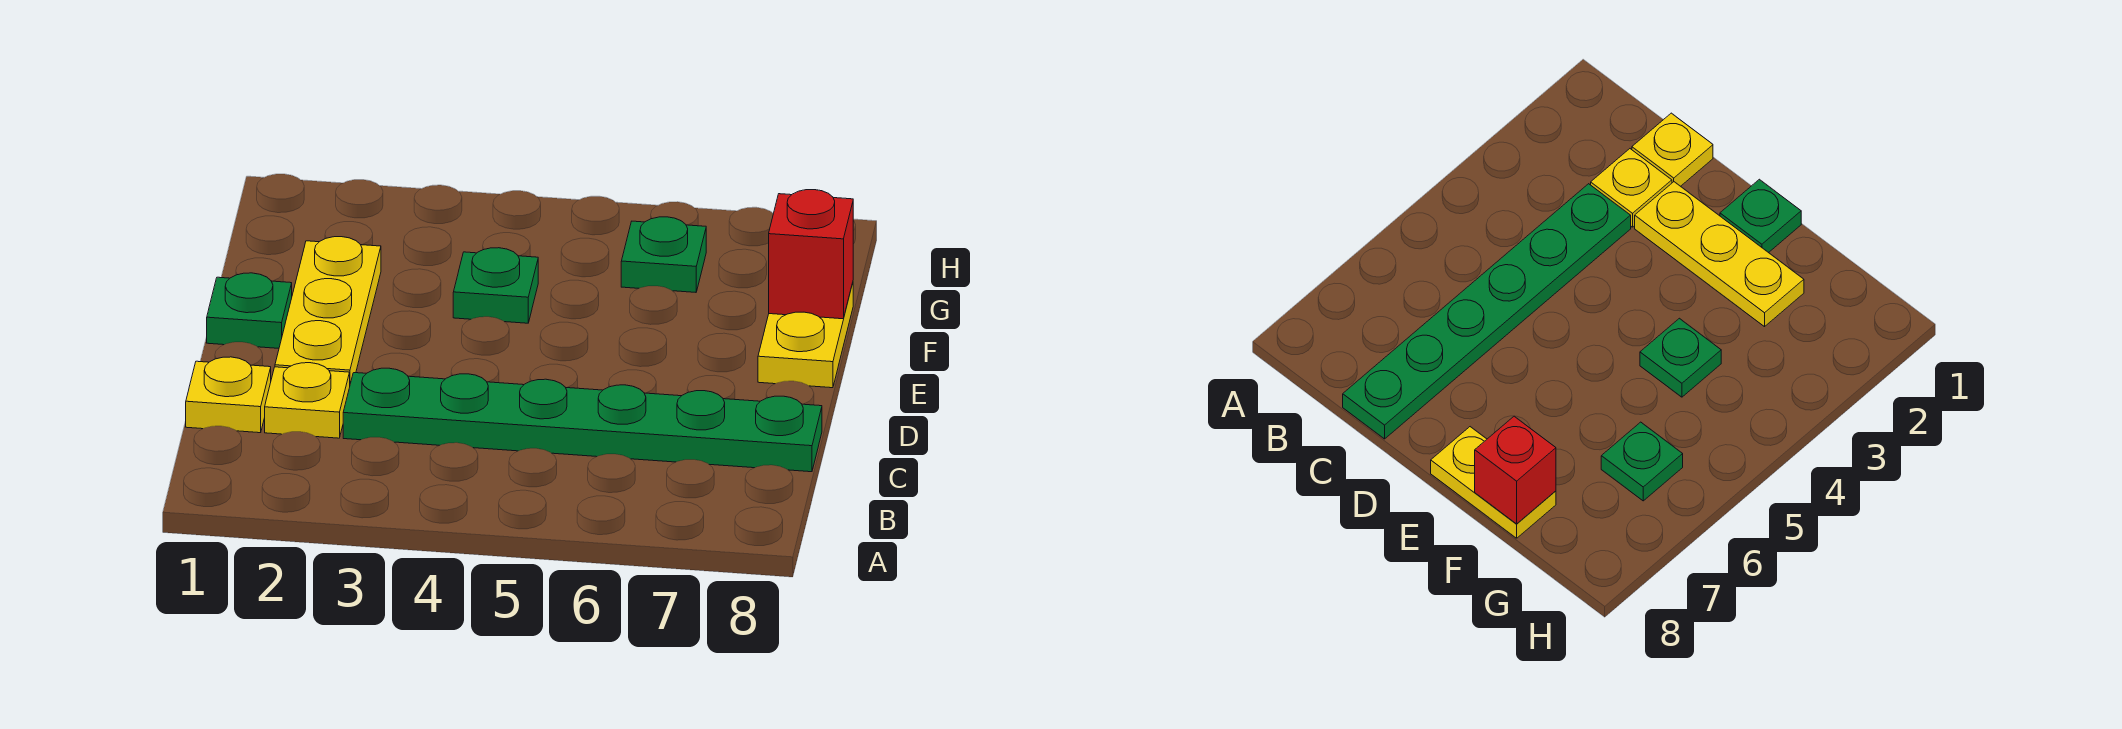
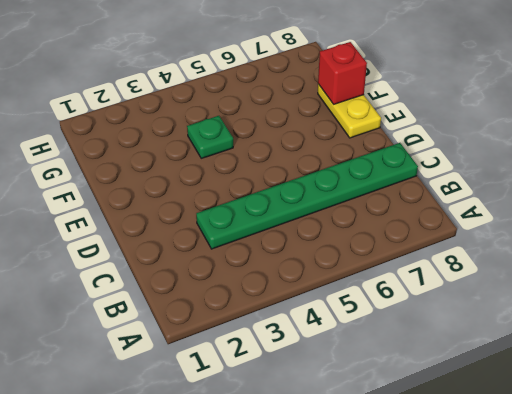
none -> yellow plate C1 level 1
none -> yellow plate C2 level 1

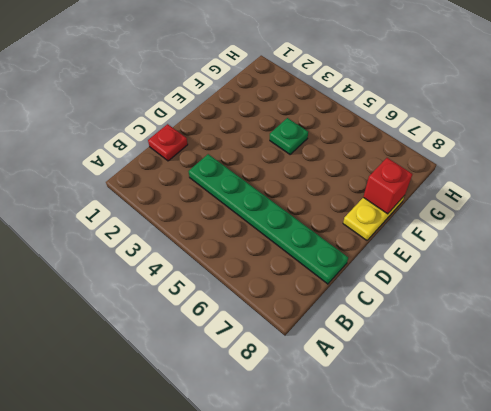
red plate C1 level 1 -> yellow plate C1 level 1
none -> yellow plate C2 level 1
none -> yellow plate D2:F2 level 1

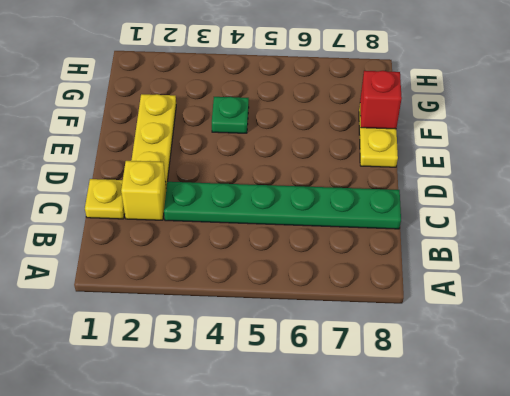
yellow brick C2 level 1 -> yellow plate C2 level 1
none -> green plate E1 level 1
none -> green plate G6 level 1

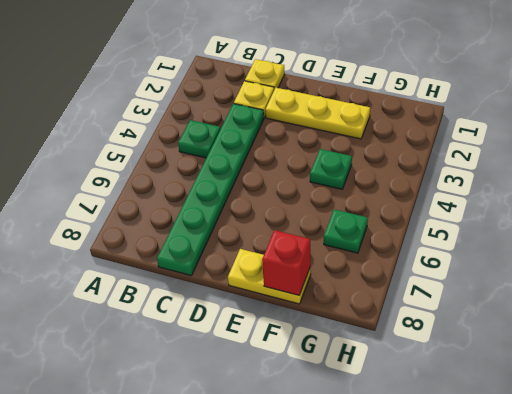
green plate B4 level 1 -> green plate E1 level 1

